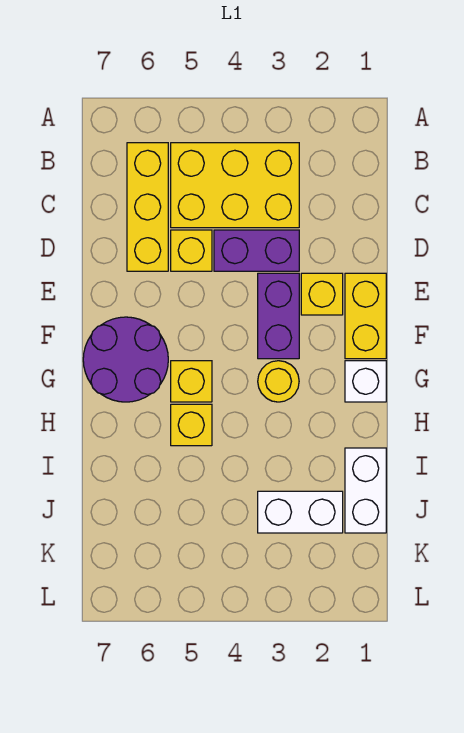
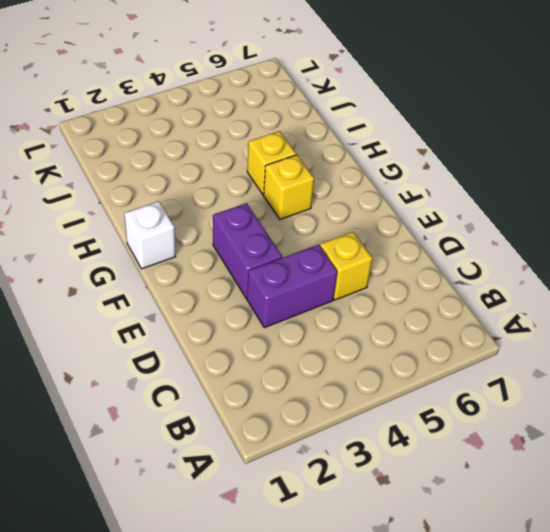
none -> yellow brick B3:C5 level 1
none -> yellow brick B6:D6 level 1
none -> yellow brick E1:F1 level 1

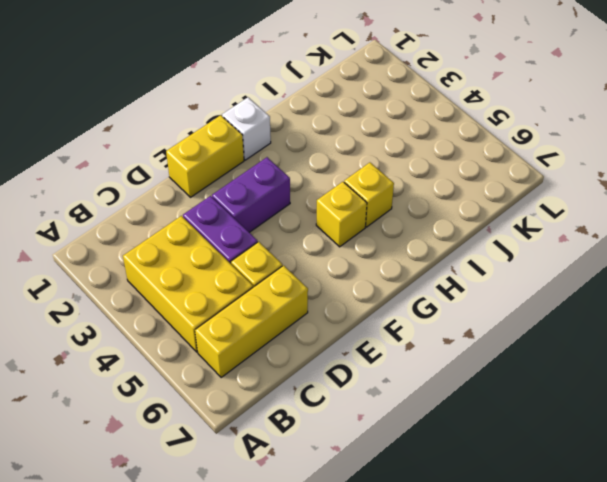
none -> yellow brick E2 level 1
none -> purple round brick F6:G7 level 1
none -> yellow round brick G3 level 1

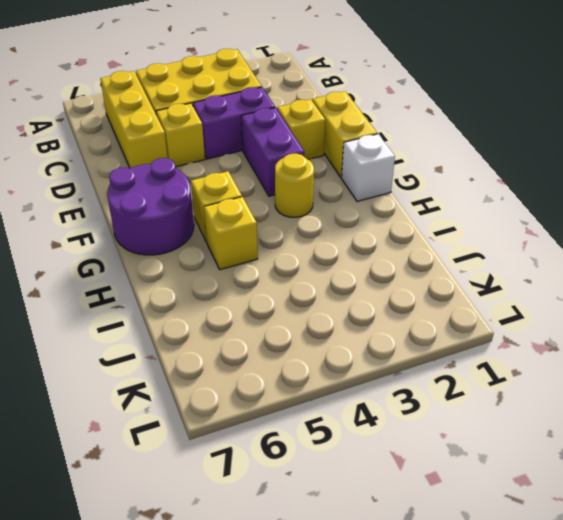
none -> white brick I1:J1 level 1
none -> white brick J2:J3 level 1

